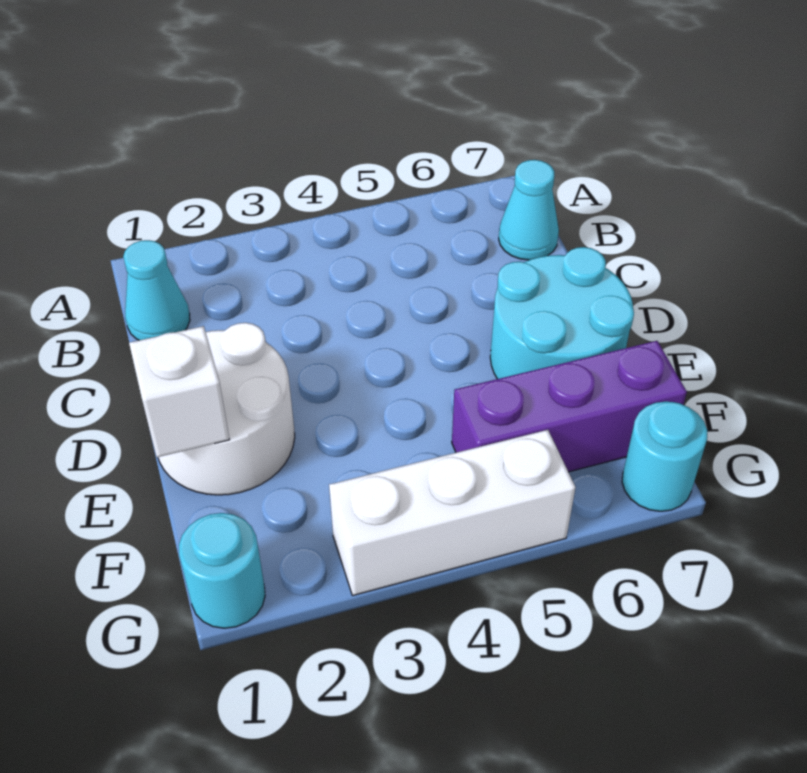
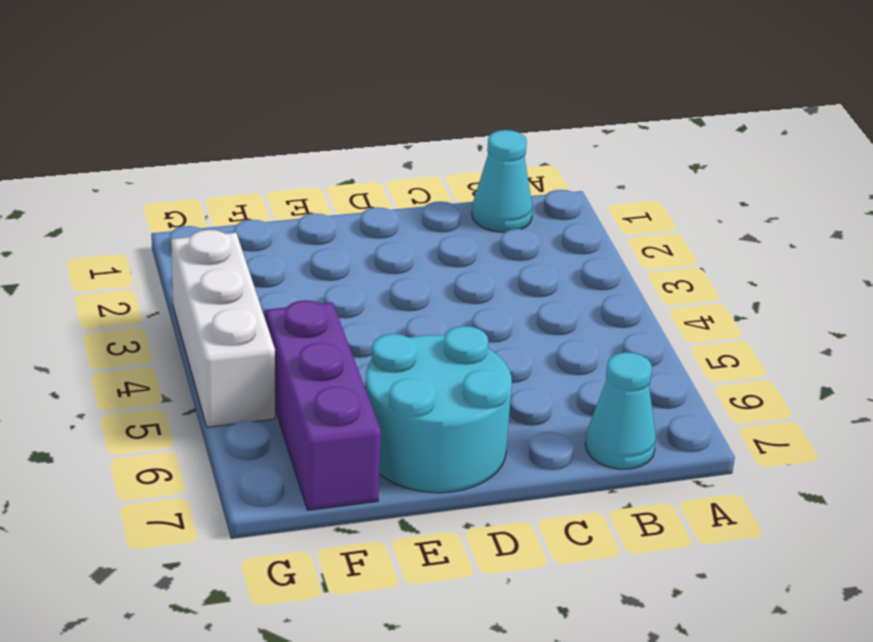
none -> white round brick D1:E2 level 1
none -> cyan round brick G1 level 1

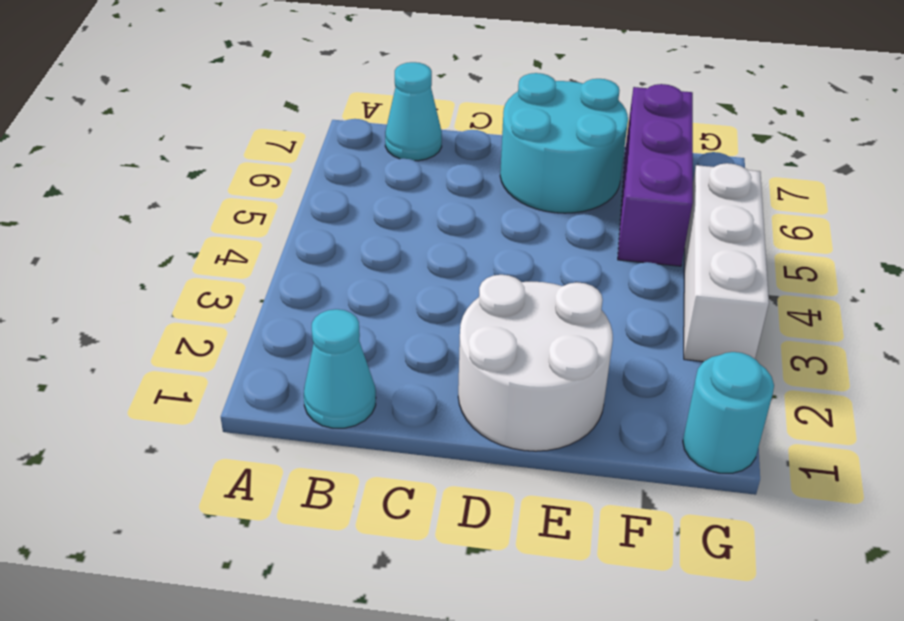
none -> cyan round brick G7 level 1
none -> white brick E1 level 2

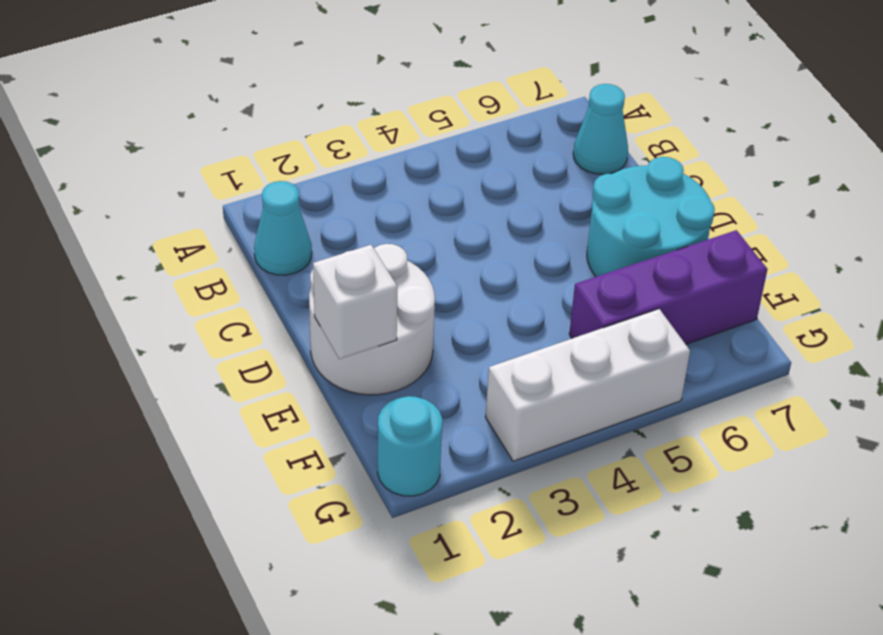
none -> cyan round brick G7 level 1

